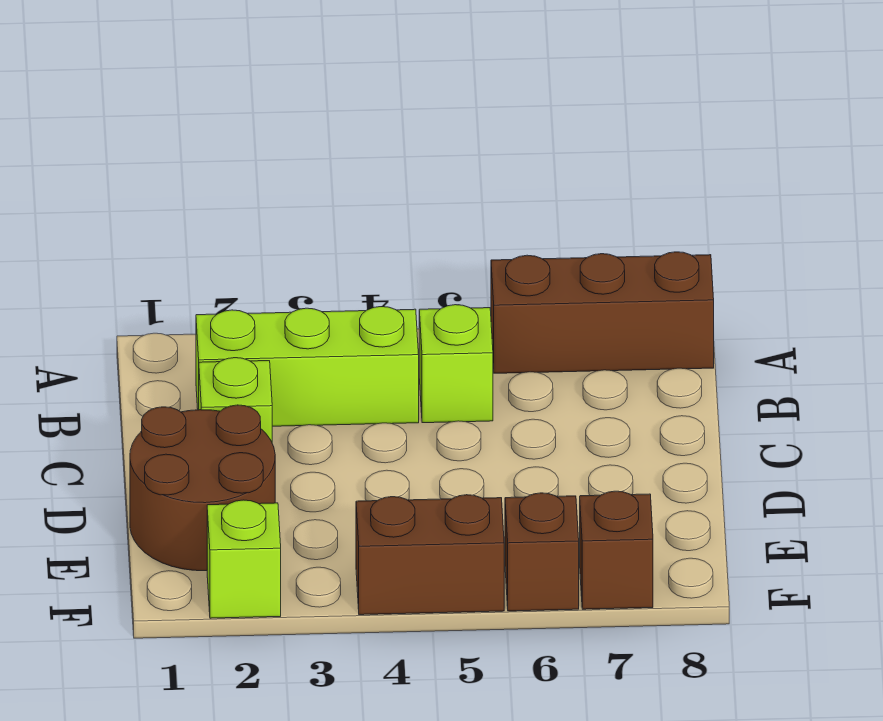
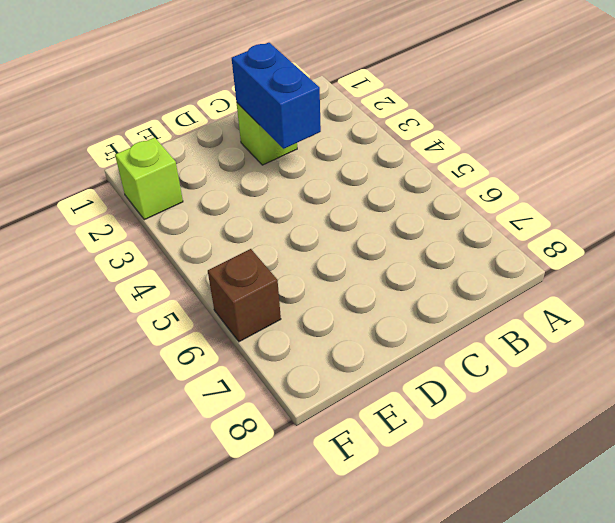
blue brick C2:C3 level 2 -> none
none -> brown brick A6:A8 level 1
none -> lime brick B2:B4 level 1

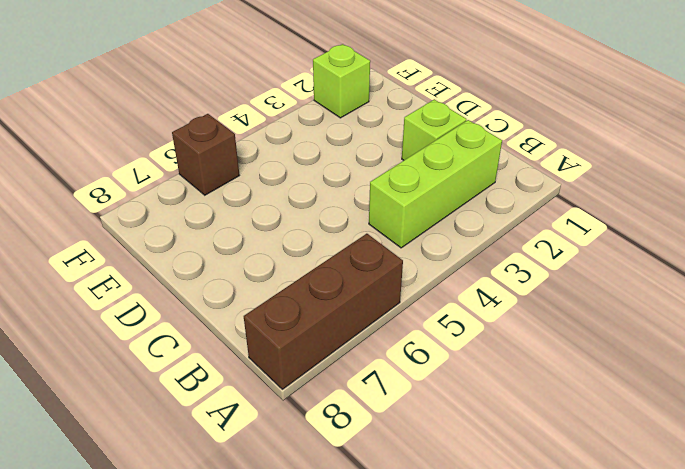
none -> lime brick B5 level 1
none -> brown round brick D1:E2 level 1

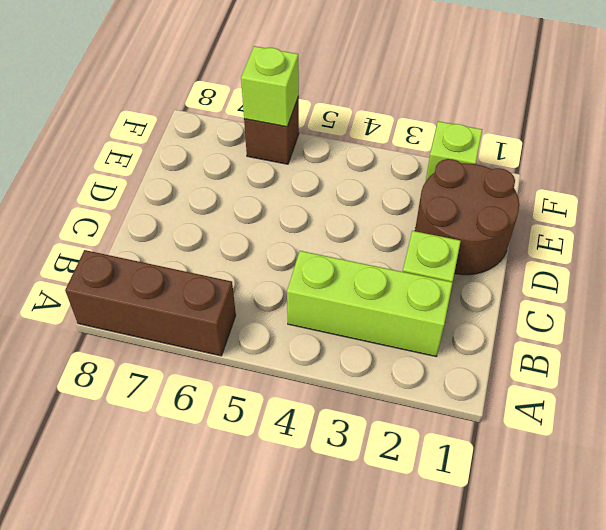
lime brick F6 level 2 -> lime brick B5 level 1
none -> brown brick F4:F5 level 1
none -> brown brick F7 level 1

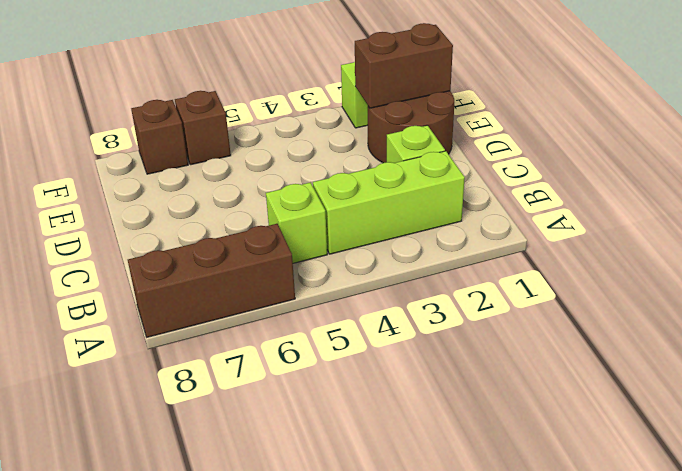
brown brick E1:E2 level 2 -> brown brick F4:F5 level 1

